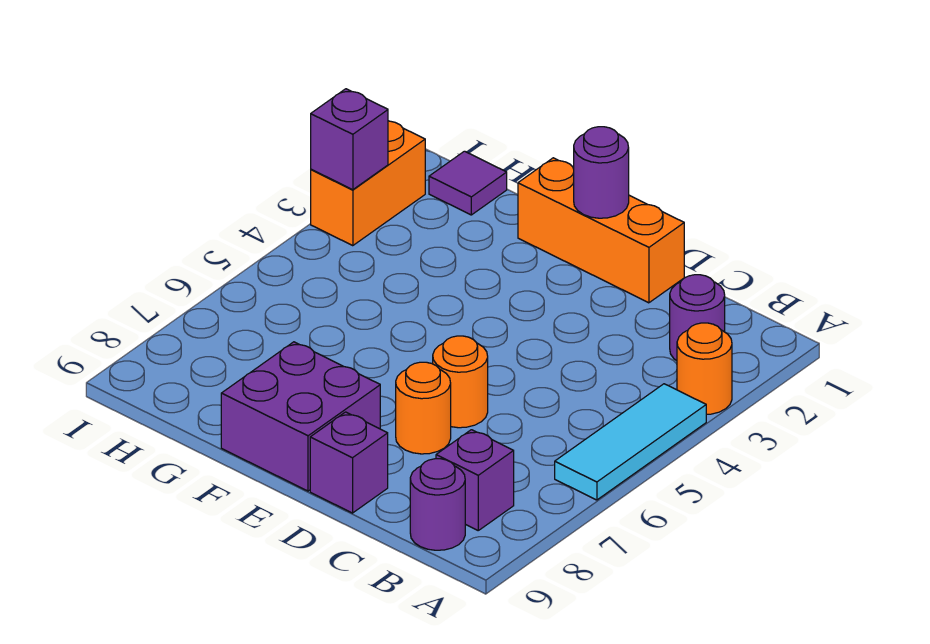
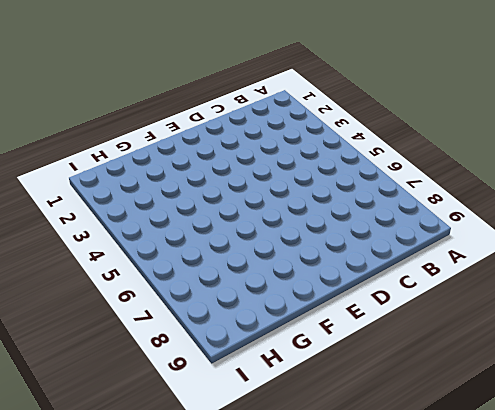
none -> orange round brick A3 level 1
none -> cyan tile A4:A6 level 1
none -> purple round brick B2 level 1

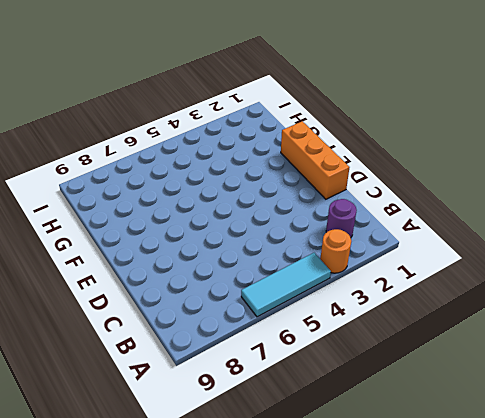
none -> purple brick B8 level 1
none -> purple round brick B9 level 1
none -> orange round brick D6 level 1

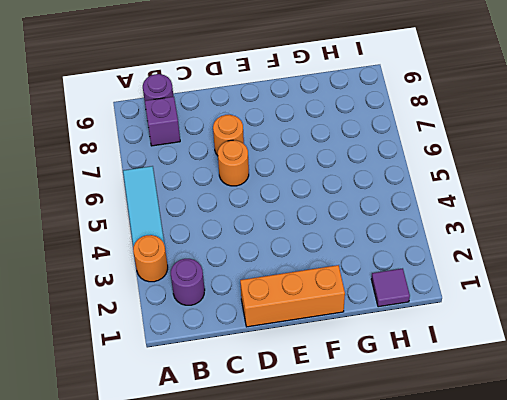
none -> purple brick D9 level 1
none -> purple brick E8:F9 level 1
none -> orange brick I2:I3 level 1

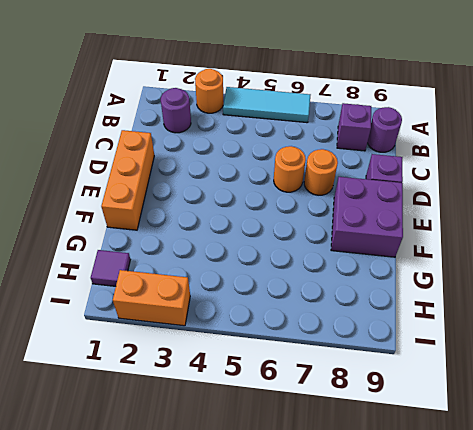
none -> purple round brick E1 level 2
none -> purple brick I3 level 2

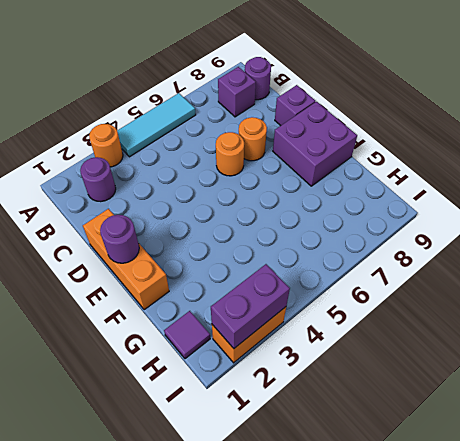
purple brick I2:I3 level 2 -> purple brick I3 level 2

